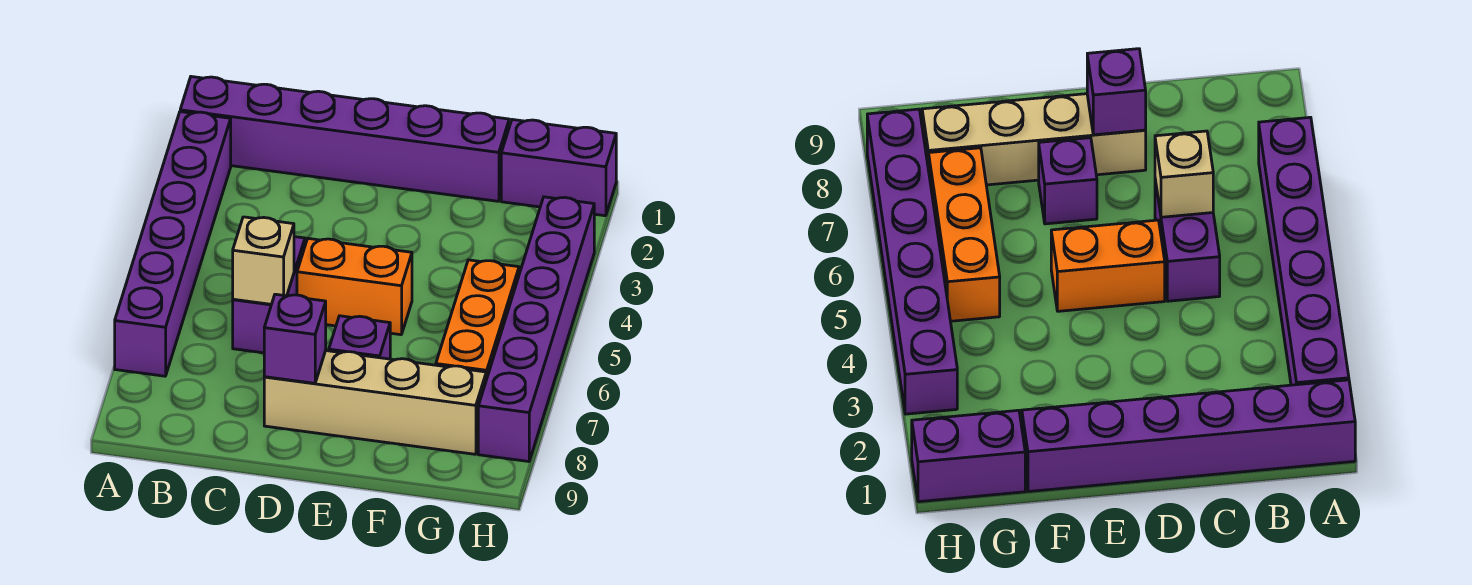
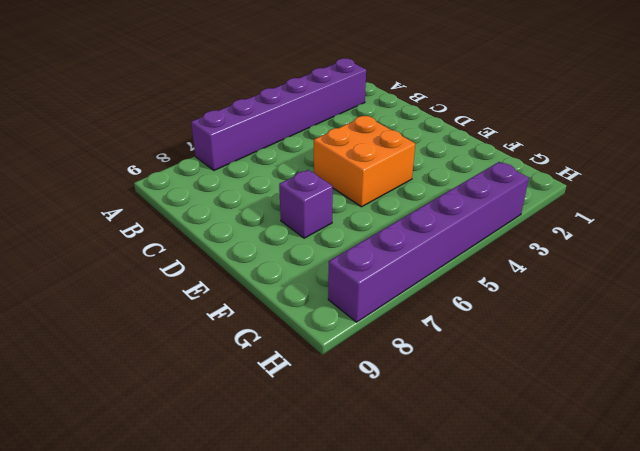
orange brick D4:E5 level 1 -> orange brick D5:E5 level 1
none -> purple brick A1:F1 level 1
none -> purple brick C5:C6 level 1

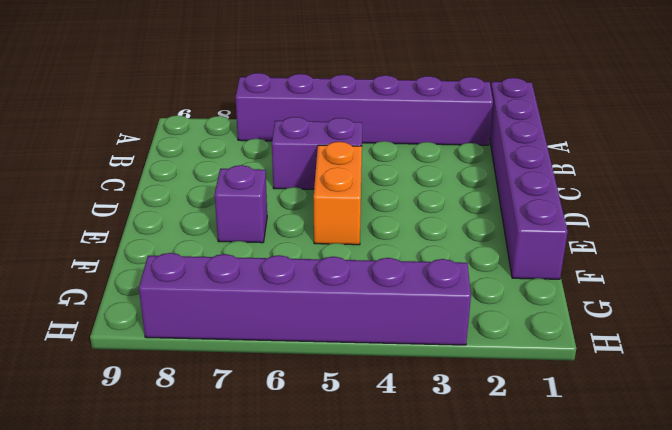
none -> tan brick D8:G8 level 1
none -> purple brick G1:H1 level 1

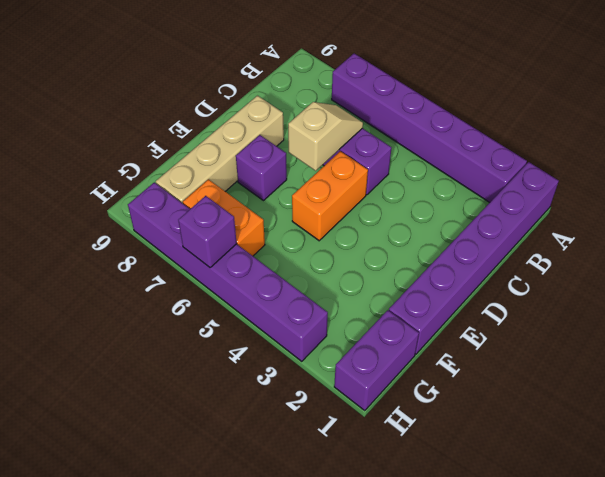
tan slope C6:D6 level 2 top D -> tan brick C6 level 2
orange brick G6:G7 level 1 -> orange brick G5:G7 level 1
purple brick H6 level 2 -> purple brick D8 level 2

